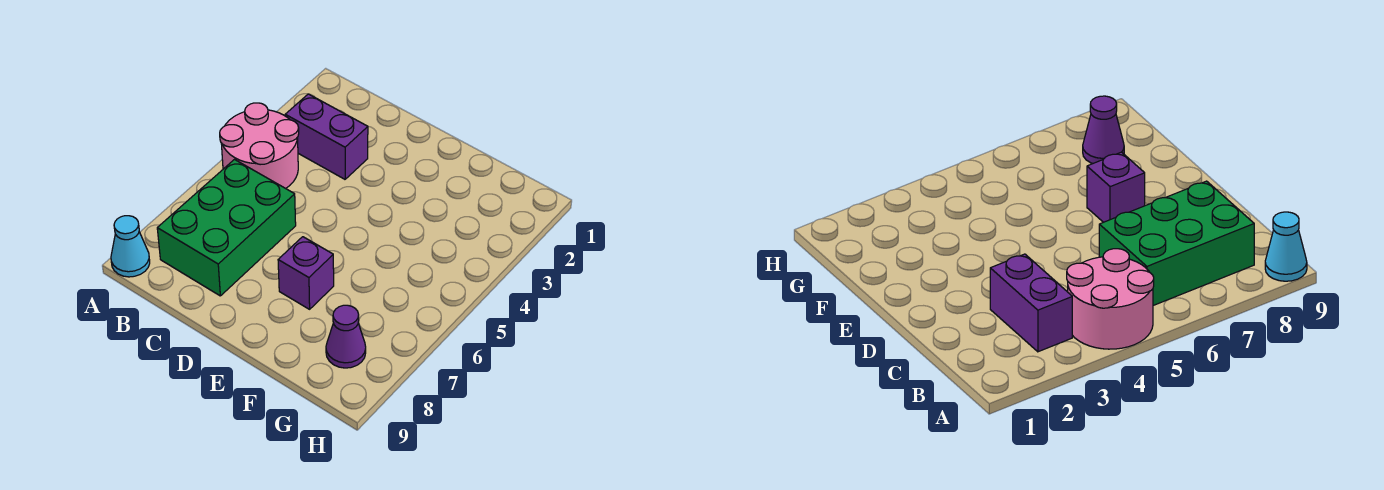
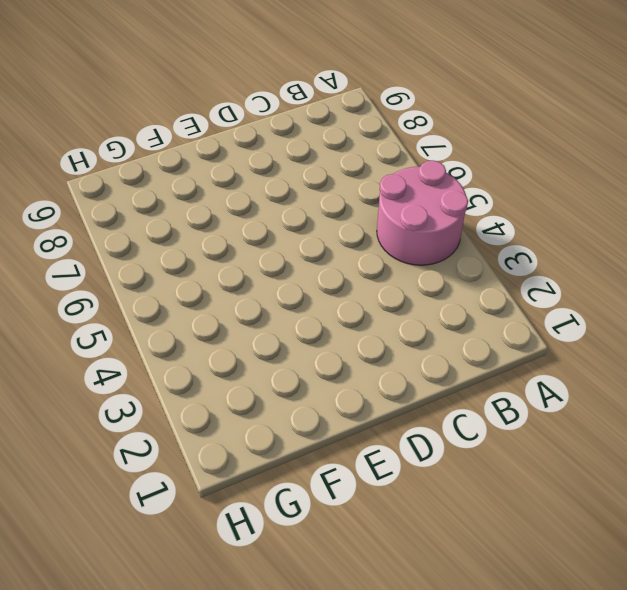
none -> cyan cone A9 level 1
none -> purple brick B3:C3 level 1

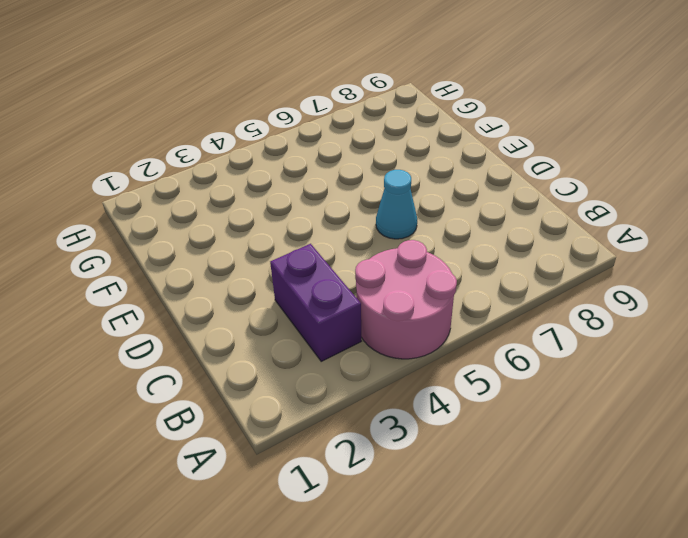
cyan cone D6 level 1 -> cyan cone A9 level 1
none -> green brick B6:C8 level 1
none -> purple brick E7 level 1

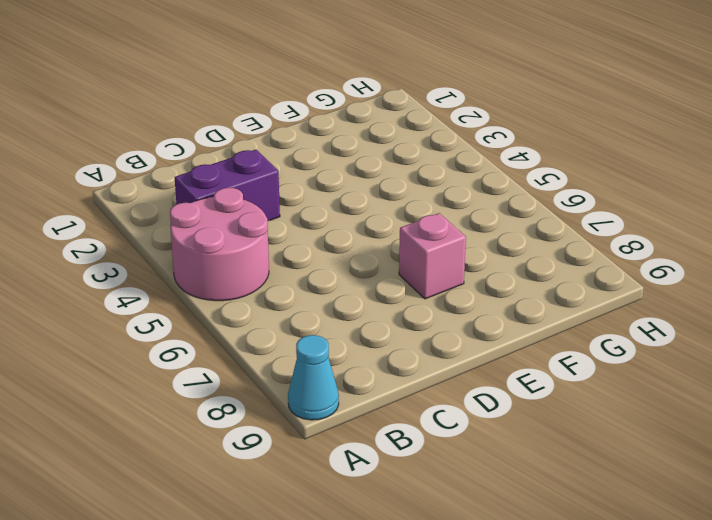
pink brick E7 level 1 -> purple brick E7 level 1
none -> green brick B6:C8 level 1
none -> purple cone G8 level 1

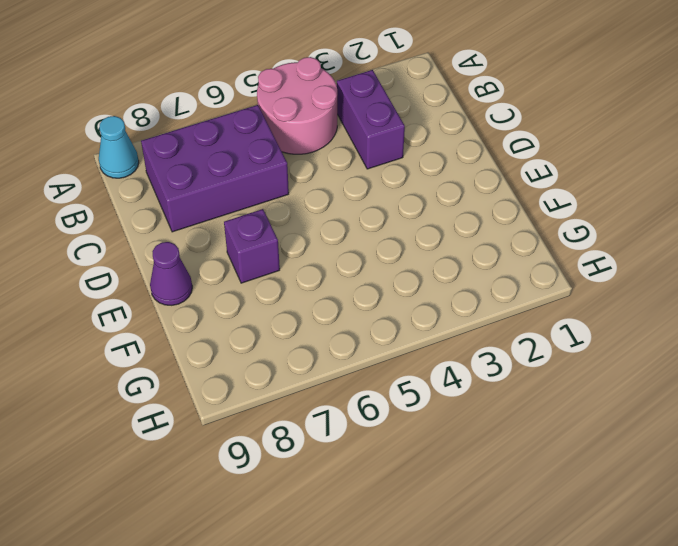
purple brick B6:C8 level 1 -> green brick B6:C8 level 1
purple cone E9 level 1 -> purple cone G8 level 1

